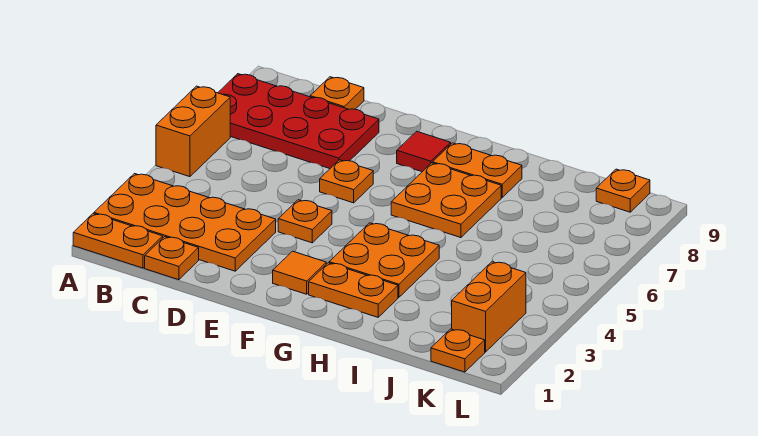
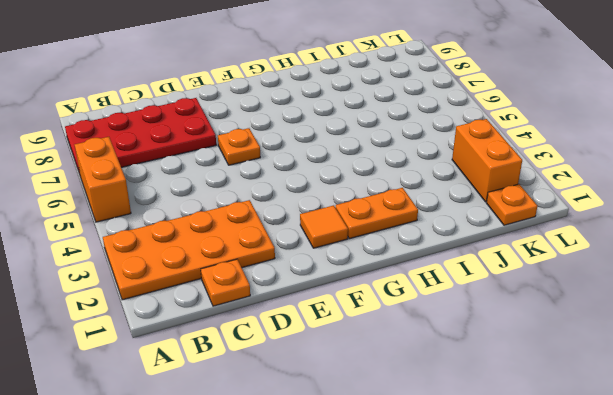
none -> orange plate A1:B1 level 1
none -> orange plate C9 level 1
none -> orange plate E4 level 1

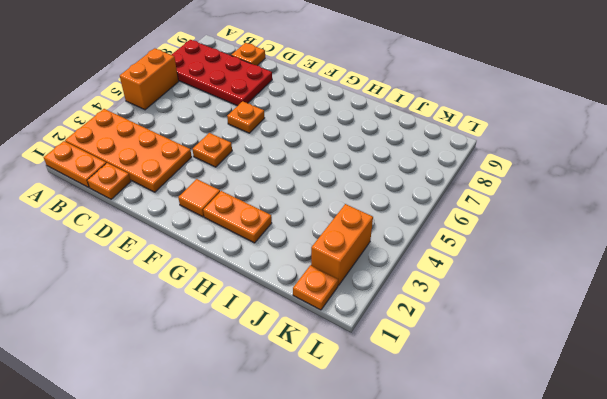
none -> red tile F8 level 1
none -> orange plate G3:H4 level 1
none -> orange plate G6:H7 level 1

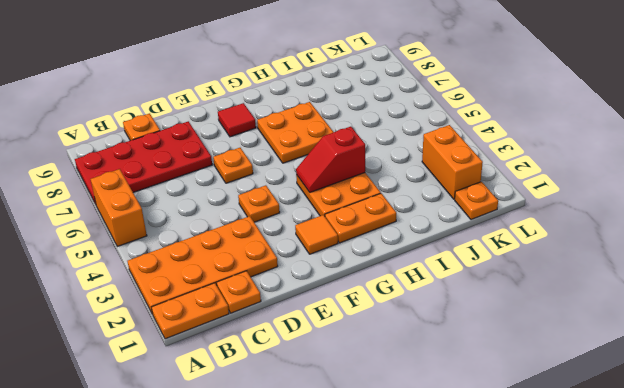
red slope G4:H4 level 2 top H -> none
none -> orange plate G8:H8 level 1
none -> orange plate K9 level 1

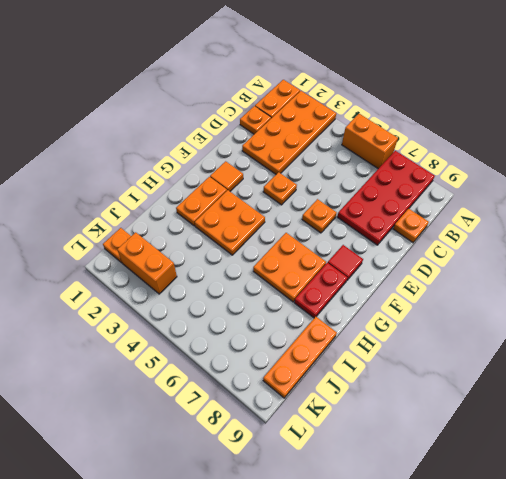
red plate G8:H8 level 1 -> orange plate G8:H8 level 1
orange plate I9:K9 level 1 -> orange plate K9 level 1

